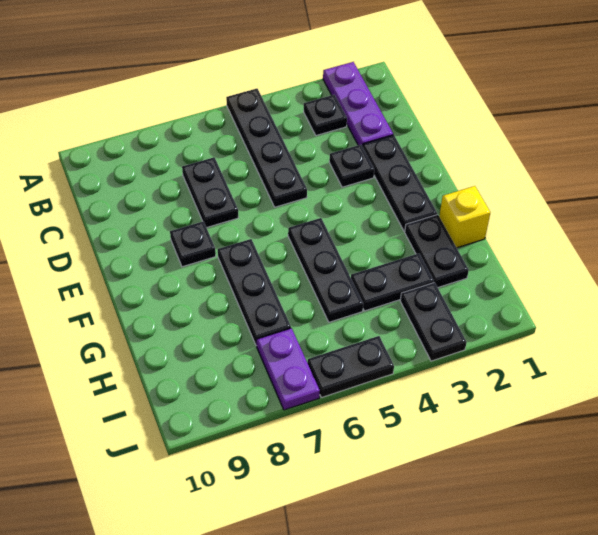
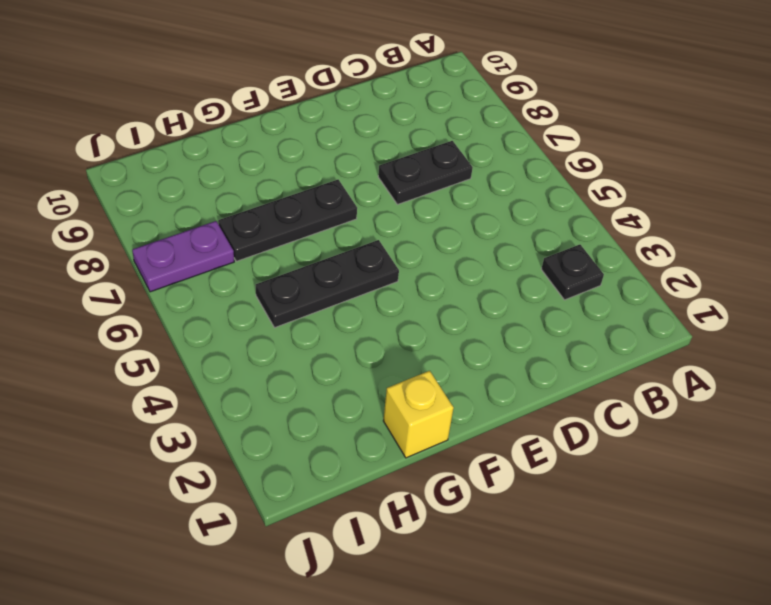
none -> purple plate A2:C2 level 1
none -> black plate A5:D5 level 1
none -> black plate D2:F2 level 1

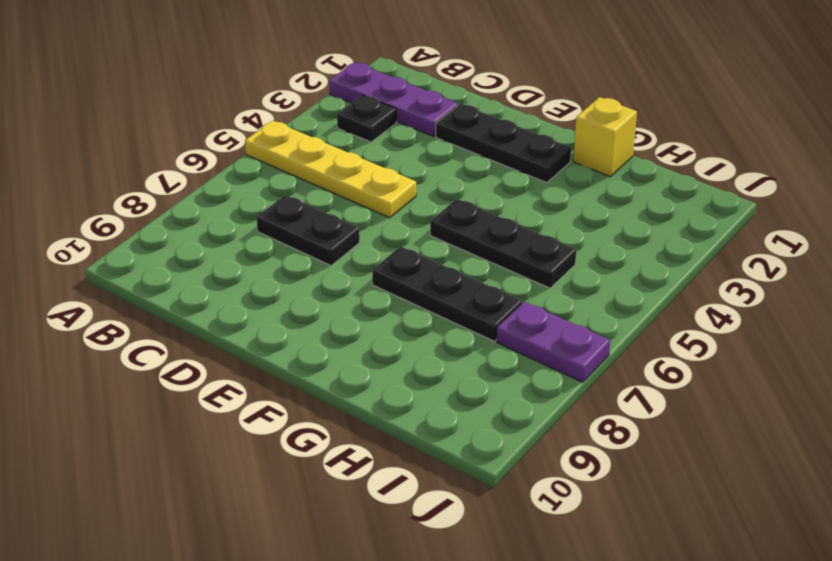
yellow plate A5:D5 level 1 -> black plate A5:D5 level 1
none -> black plate D3 level 1
none -> black plate E8 level 1
none -> black plate G2:H2 level 1

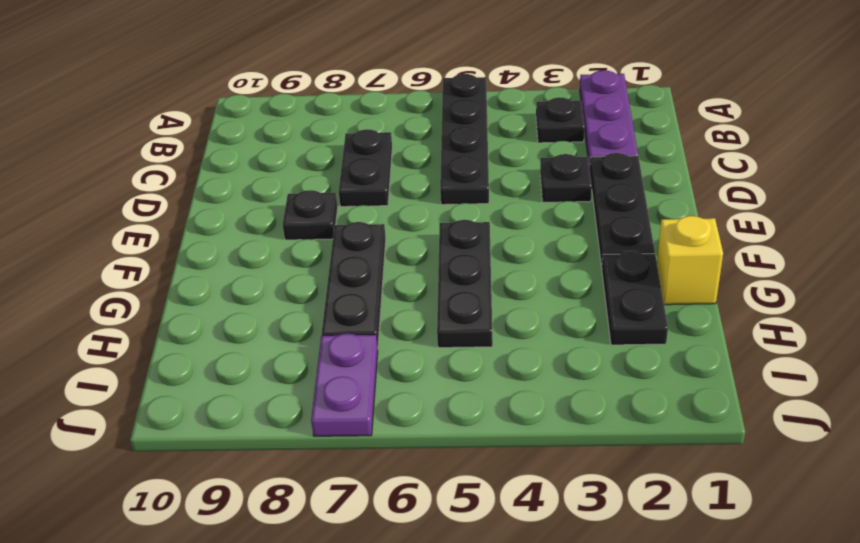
none -> black plate H3:H4 level 1
none -> black plate I3:J3 level 1
none -> black plate J5:J6 level 1

